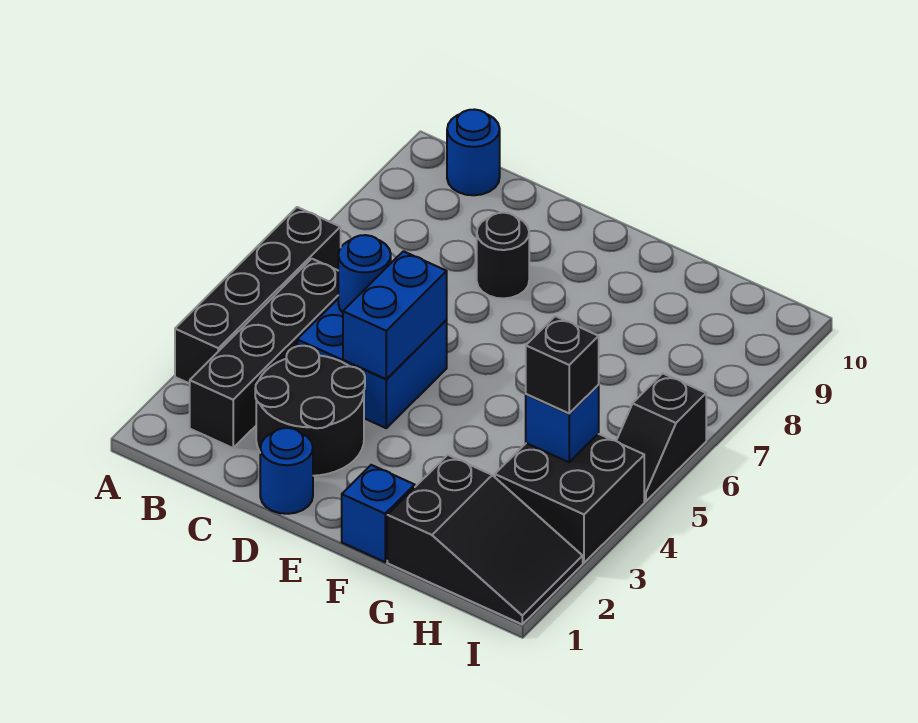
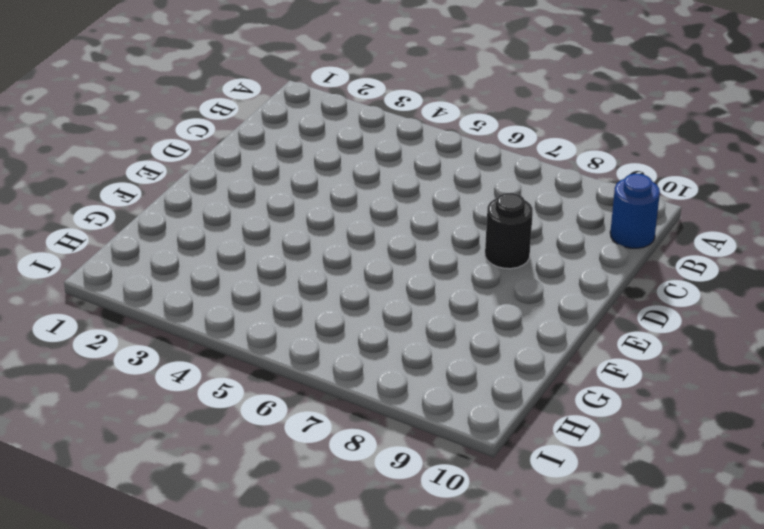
none -> black brick A3:A6 level 1
none -> black brick B2:B5 level 1
none -> black round brick C2:D3 level 1

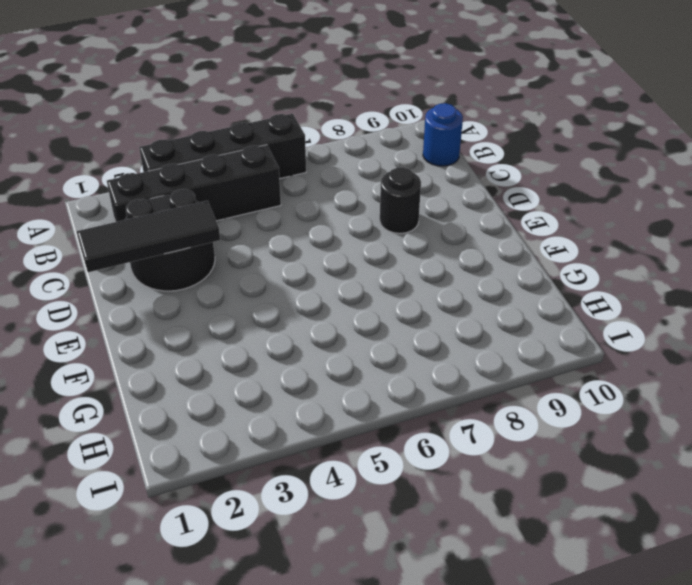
black tile D1:D3 level 2 -> none
none -> blue brick C4:D5 level 1
none -> blue round brick D1 level 1
none -> blue brick F1 level 1

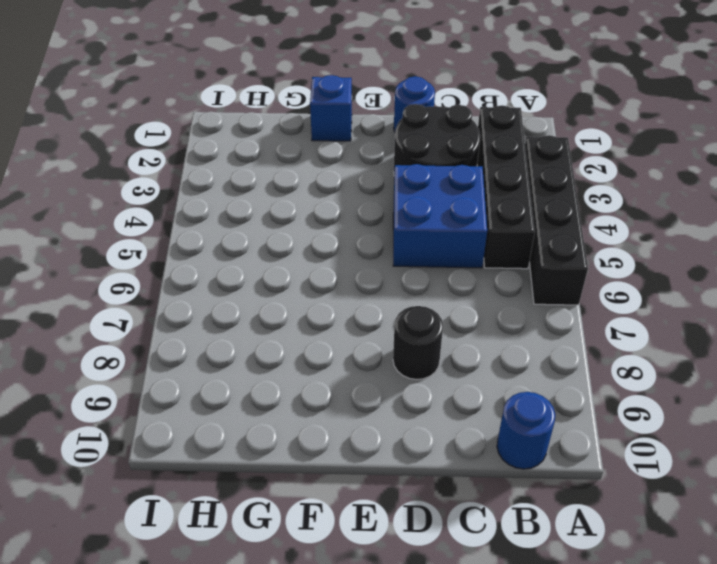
none -> black slope G1:I2 level 1 top G
none -> black brick H3:I4 level 1
none -> black slope I5:I6 level 1 top 6

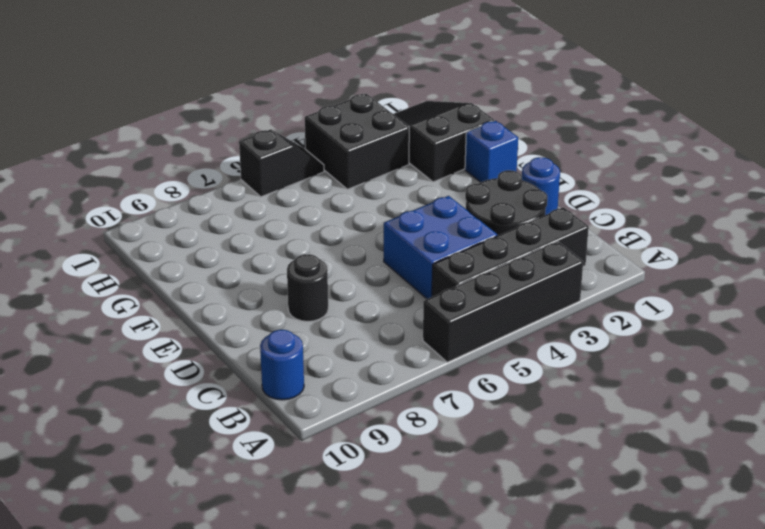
none -> blue round brick C5 level 2
none -> blue brick D4:D5 level 2
none -> blue brick H4 level 2

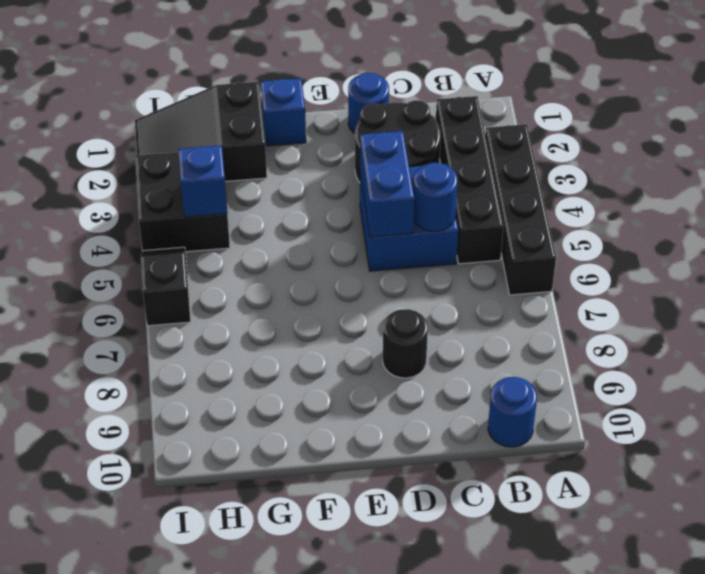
none -> black brick H4 level 3

